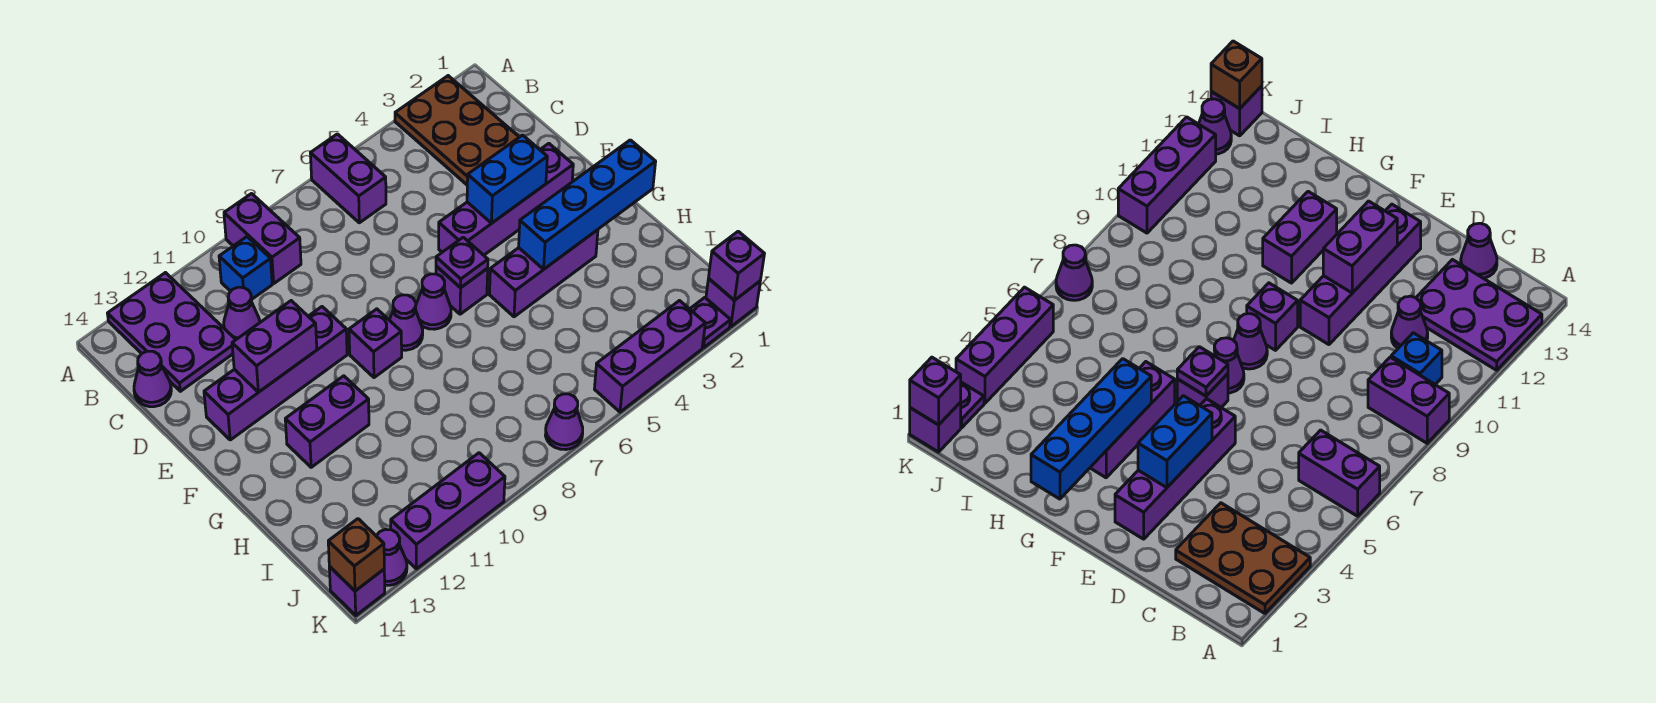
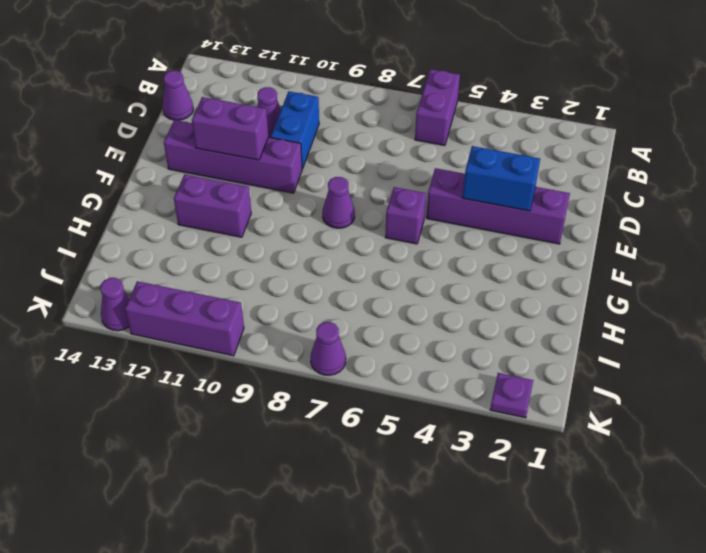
blue brick C10:D10 level 1 -> none
none -> brown plate A2:C3 level 1
none -> purple brick A9:B9 level 1
none -> purple plate A12:C13 level 1

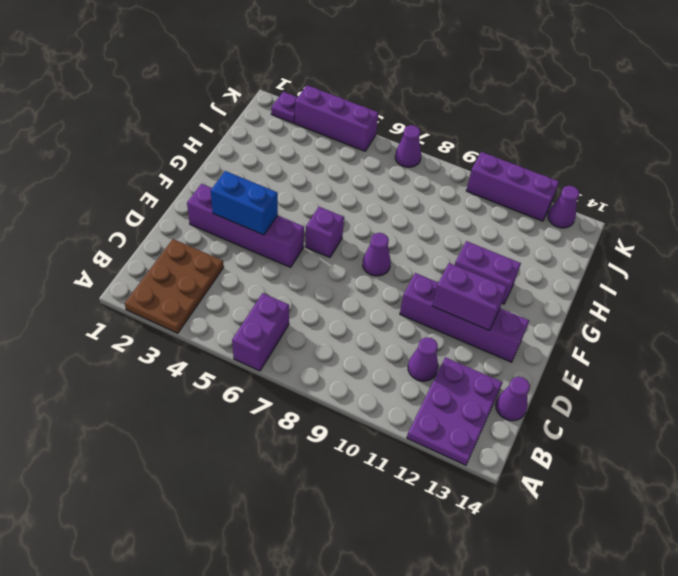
none -> purple brick A9:B9 level 1
none -> blue brick B10 level 1
none -> purple cone F7 level 1

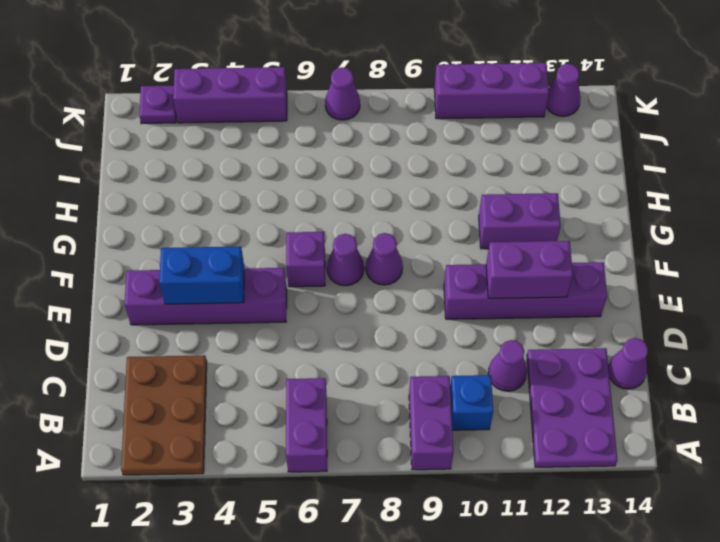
none -> purple brick F9 level 1
none -> purple brick G3:G5 level 1
none -> purple brick K1 level 1

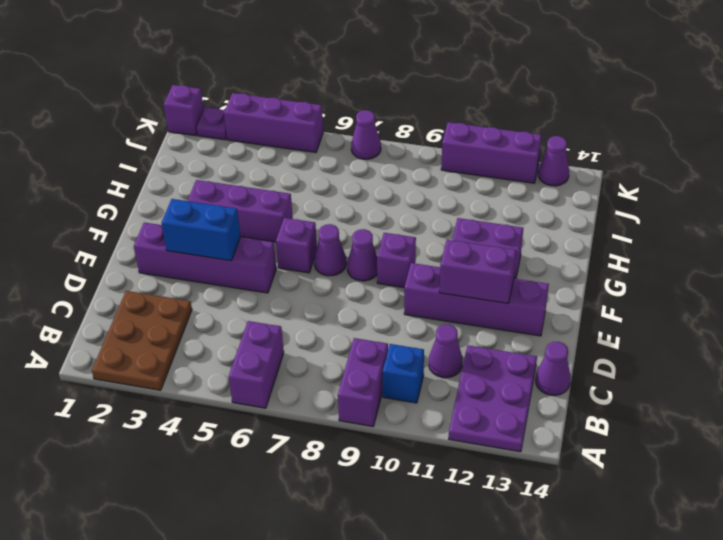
none -> purple brick K14 level 1
none -> purple plate F6 level 2
none -> blue brick G1:G4 level 2

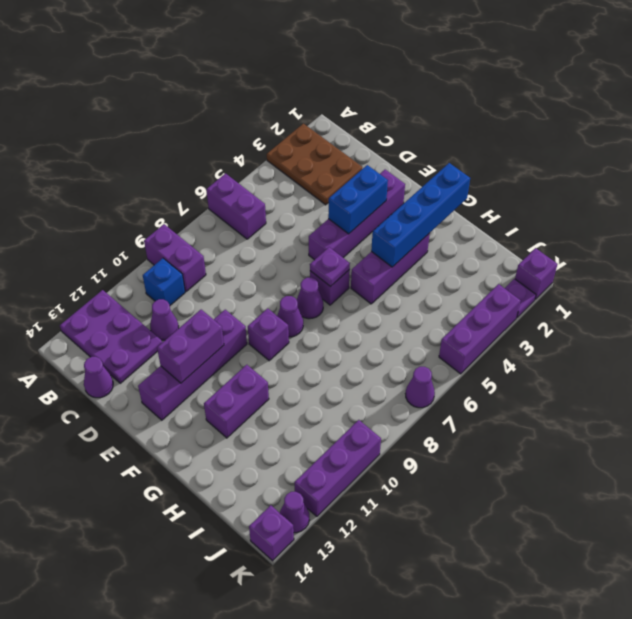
none -> purple brick K1 level 2
none -> brown brick K14 level 2

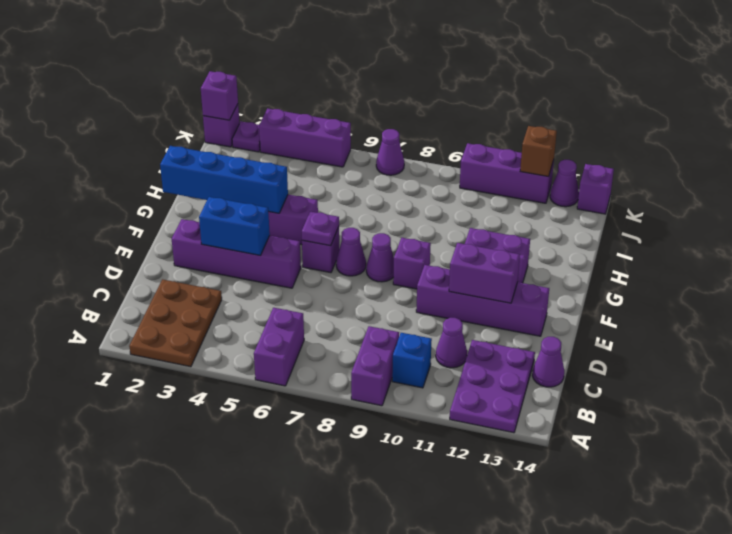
brown brick K12 level 2 -> brown brick K14 level 2

